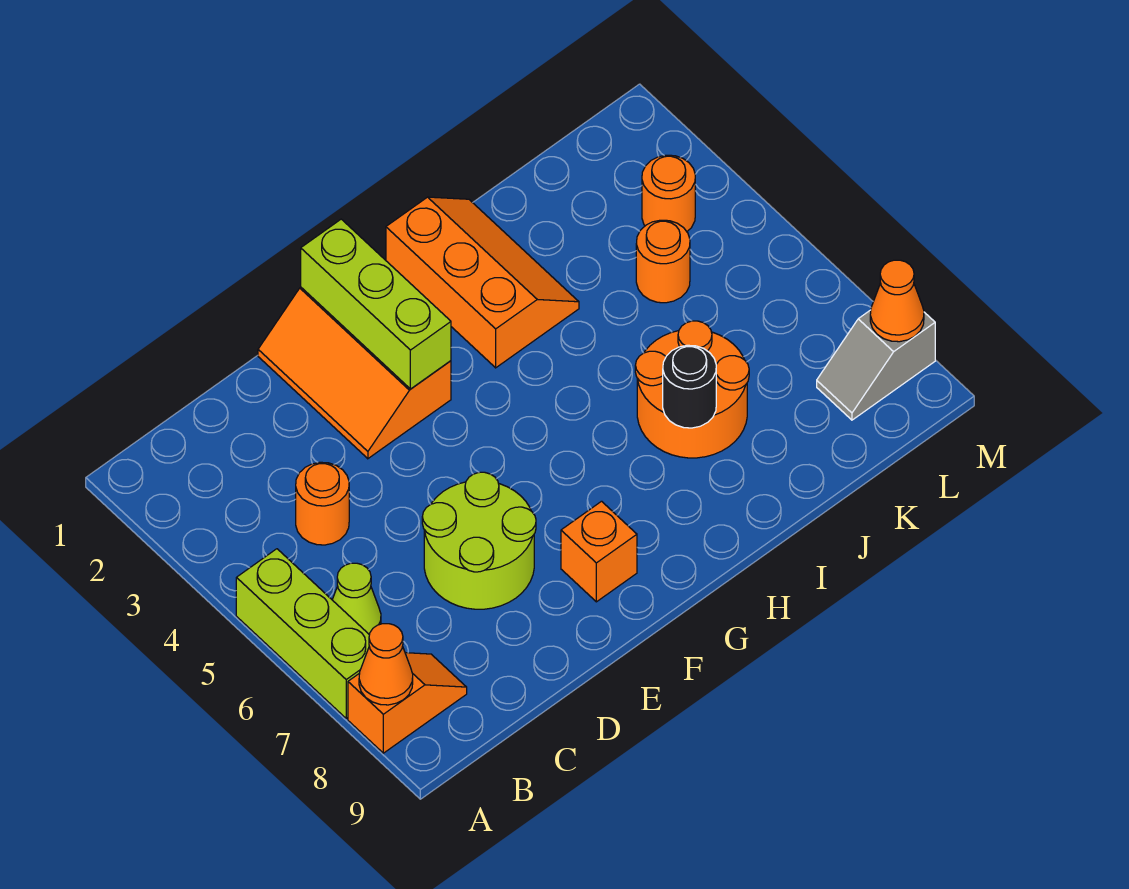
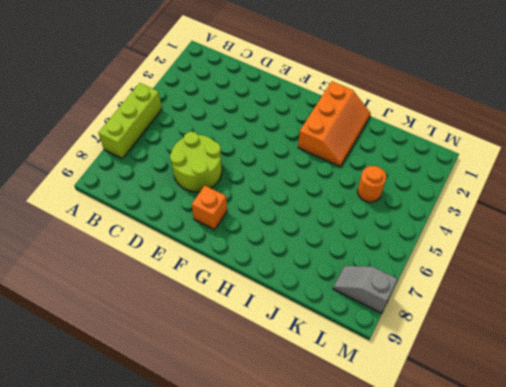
none -> orange slope A8:B8 level 1 top A
none -> lime cone B6 level 1
none -> orange round brick C4 level 1

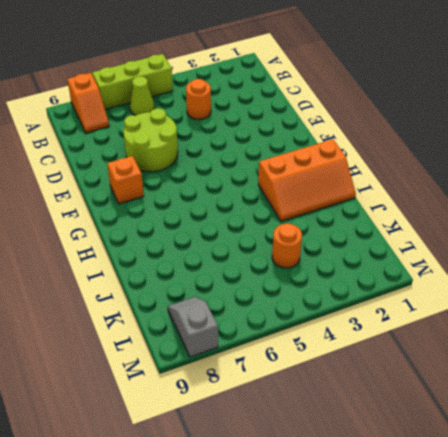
none -> orange slope E1:F3 level 1 top F
none -> orange round brick I6:J7 level 1
none -> orange round brick L3 level 1

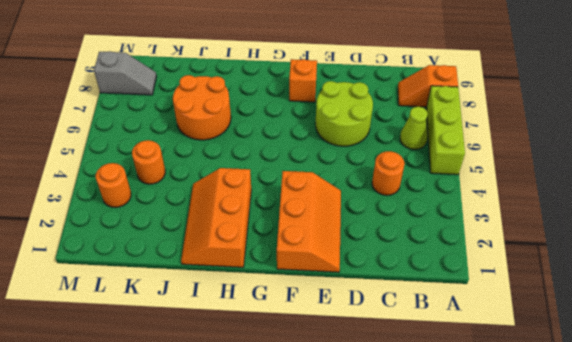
none -> orange cone A8 level 2
none -> lime brick F1:F3 level 2
none -> black round brick I7 level 2

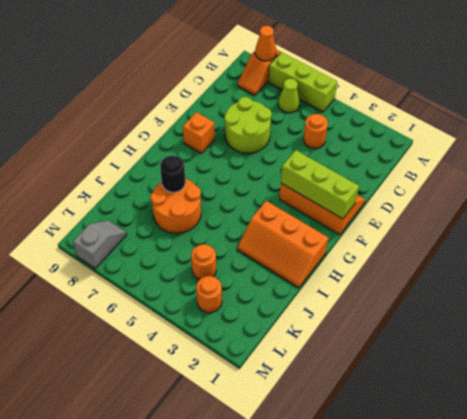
none -> orange cone M8 level 2

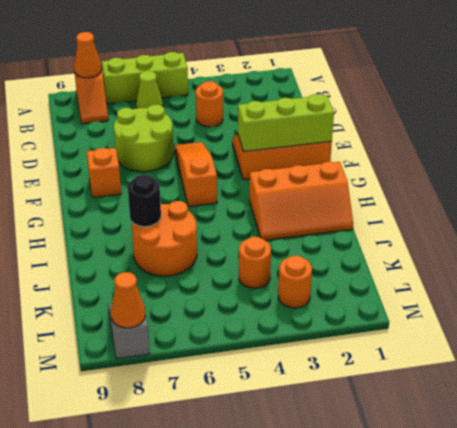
orange slope E5:G5 level 1 top G -> none

